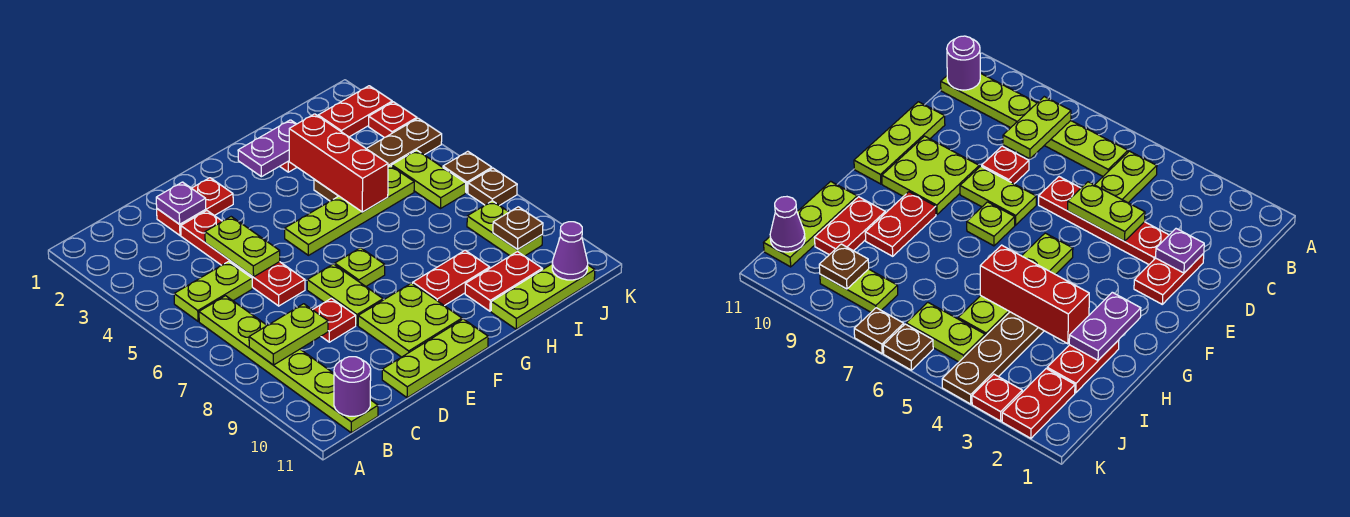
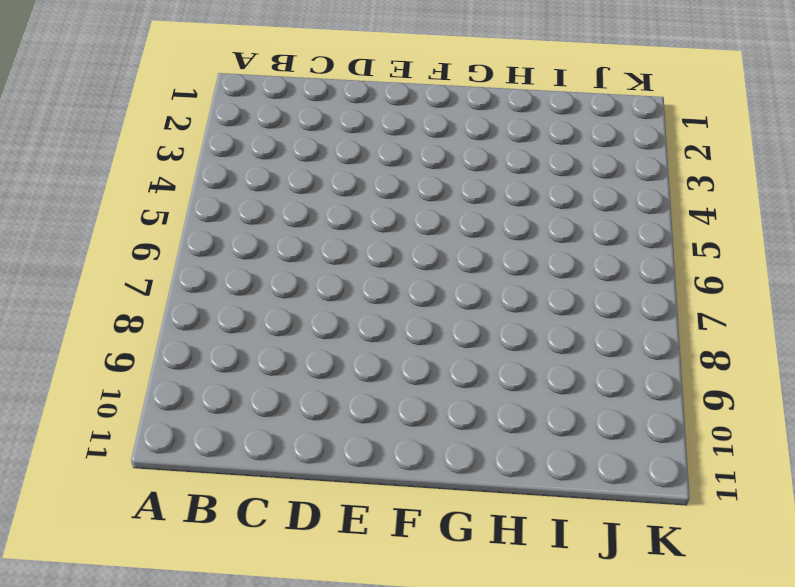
none -> lime plate B5:C5 level 1
none -> lime plate B6:B11 level 1
none -> red plate D2:E2 level 1

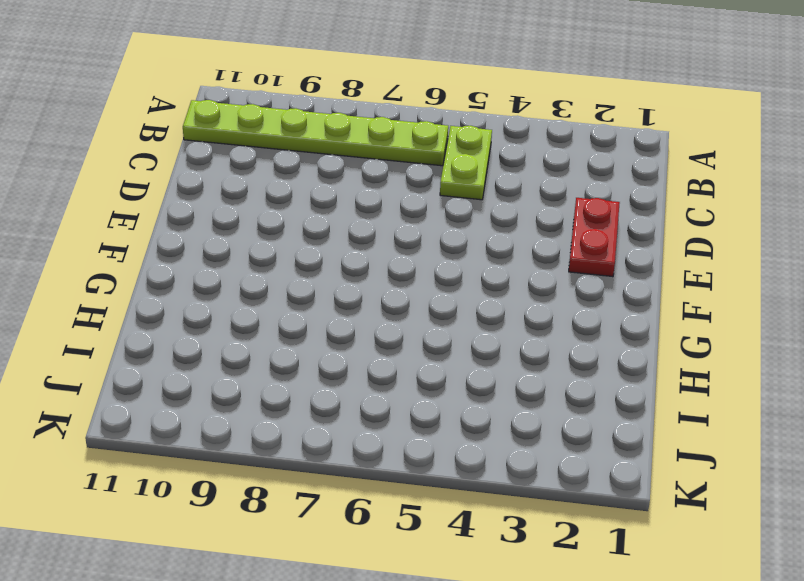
none -> red plate D3:D6 level 1
none -> red plate D8 level 1
none -> lime plate D11:F11 level 1

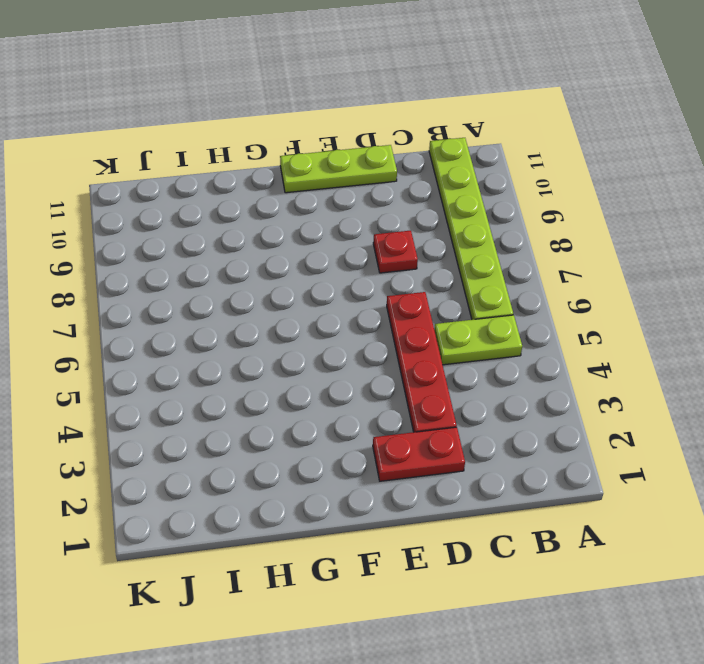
none -> lime plate E7:E8 level 1
none -> lime plate E9:F10 level 1
none -> lime plate F5:I5 level 1

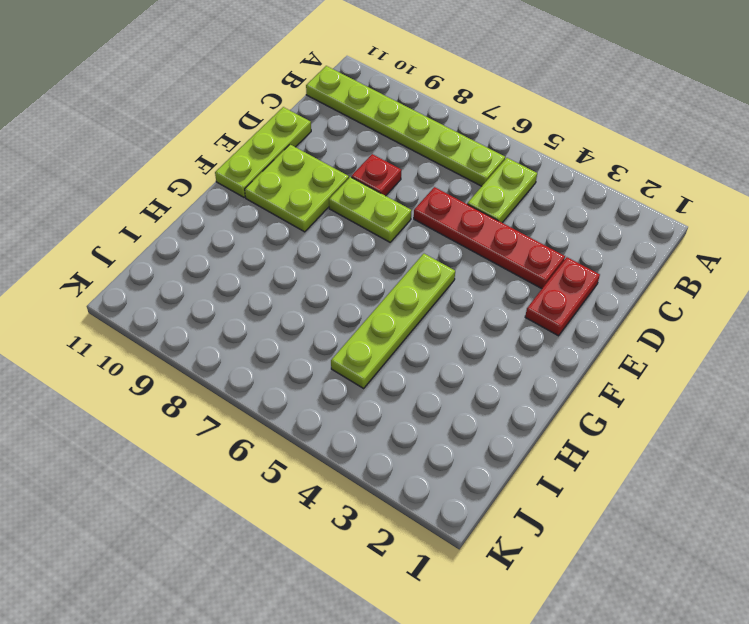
none -> lime plate F7 level 1
none -> red plate G9:H9 level 1
none -> red plate H2:I2 level 1

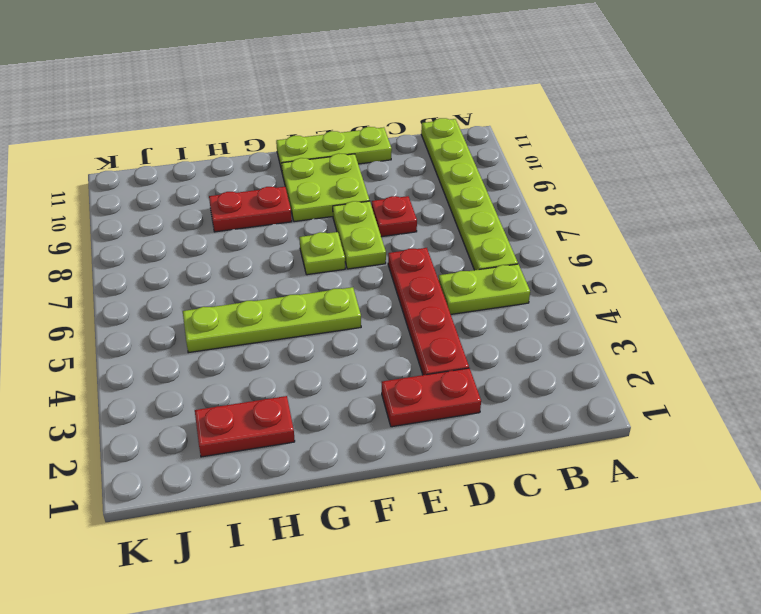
none -> brown plate H4:K4 level 1
none -> red plate H10:I10 level 1
none -> lime plate H11:J11 level 1

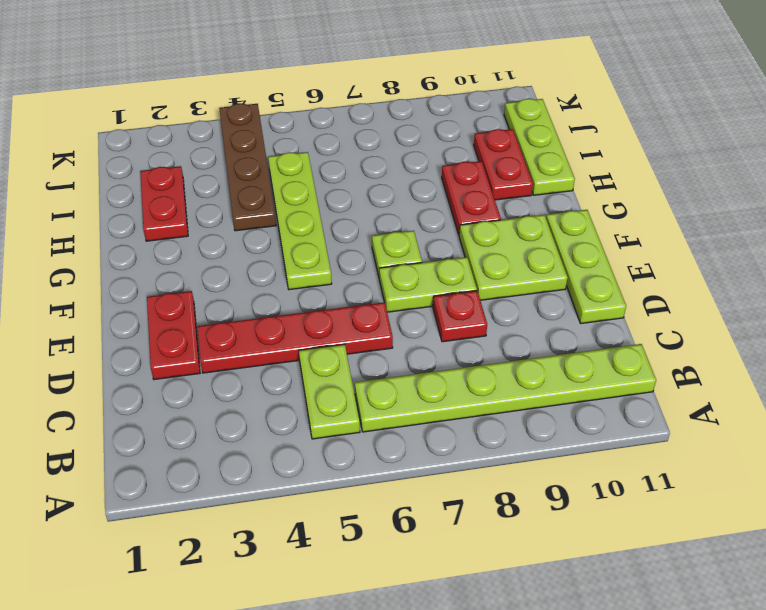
none -> red plate J2:K2 level 1
none -> lime plate J5:J6 level 1
none -> lime plate J8:J9 level 1

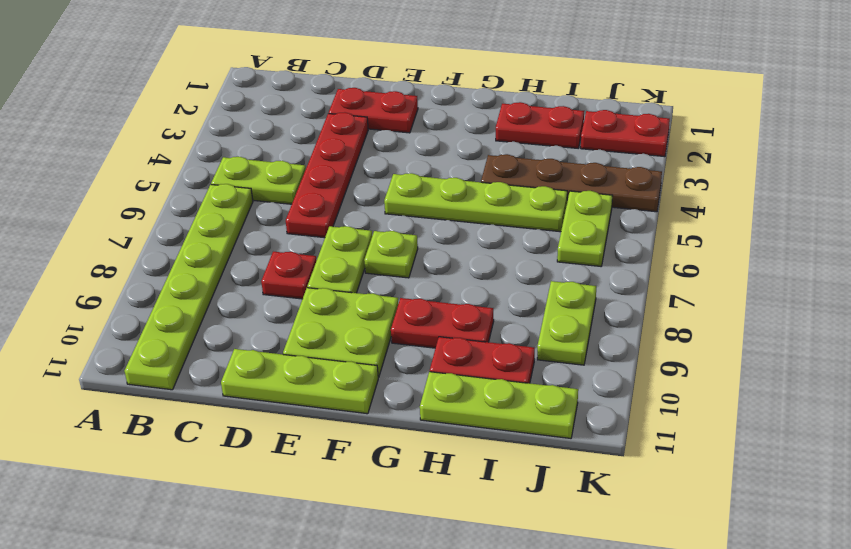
none -> red plate K3 level 1
none -> brown plate K6 level 1
none -> brown plate K7 level 1

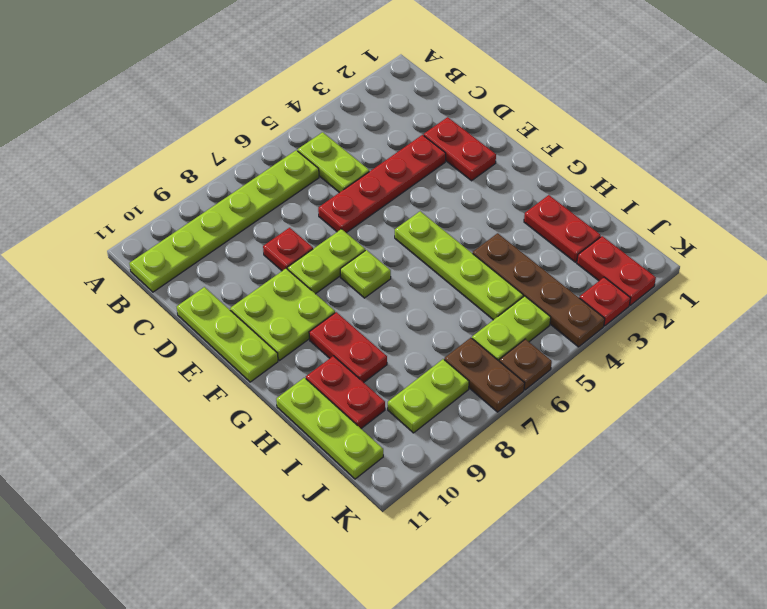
brown plate J7:K7 level 1 -> brown plate K7 level 1
none -> lime plate B8:C8 level 2
none -> purple round brick B11 level 2
none -> purple plate D2 level 2

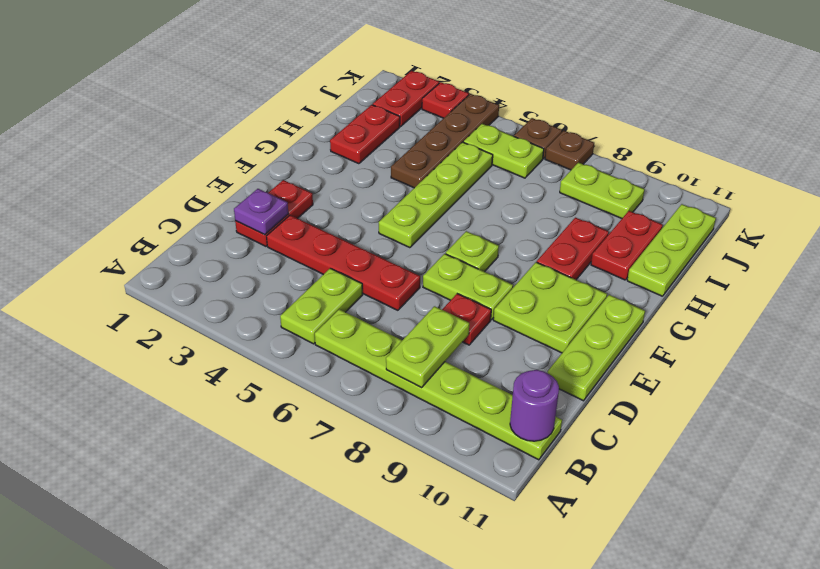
none -> lime plate D4:D5 level 2
none -> purple plate G2:H2 level 2
none -> red brick H3:H5 level 2

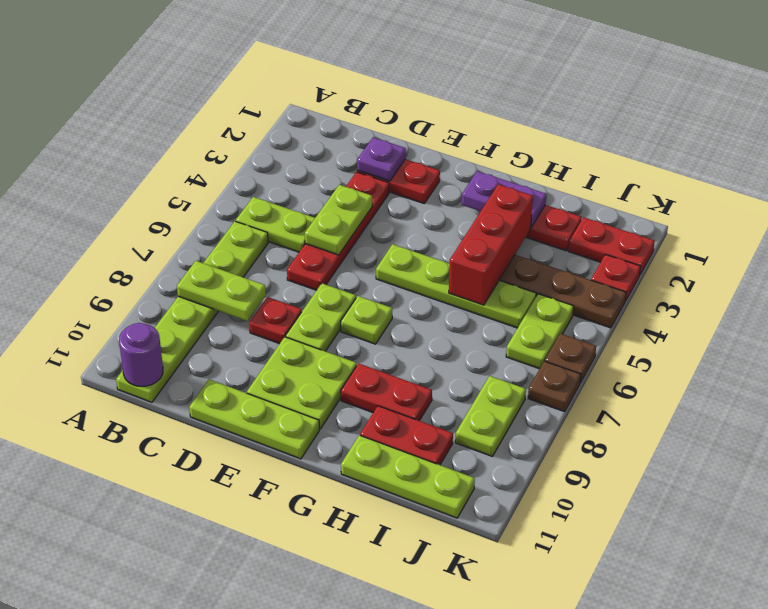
none -> brown plate J9 level 2
none -> purple cone J11 level 2

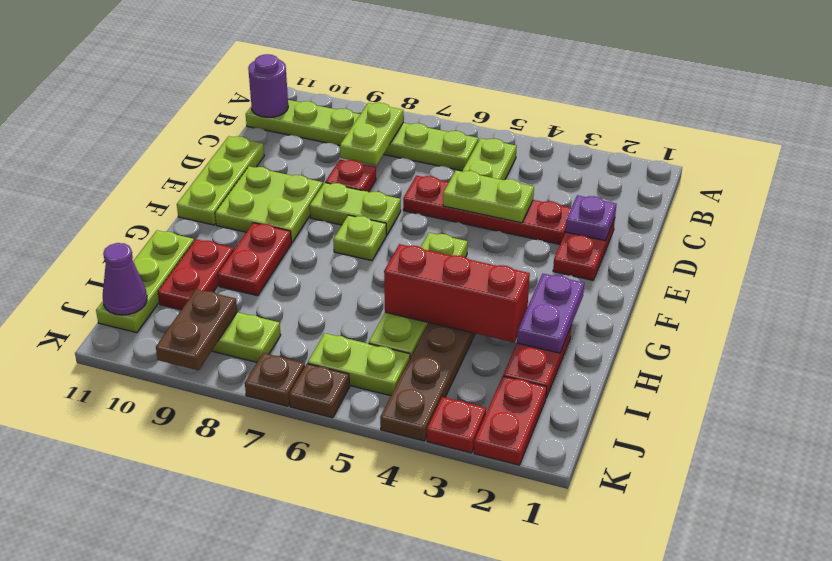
brown plate J9:K9 level 2 -> brown plate J9 level 2

